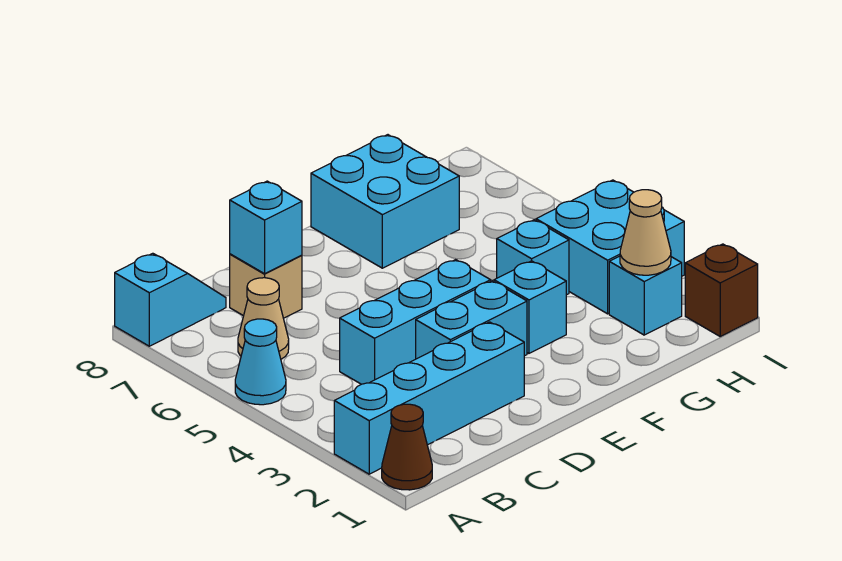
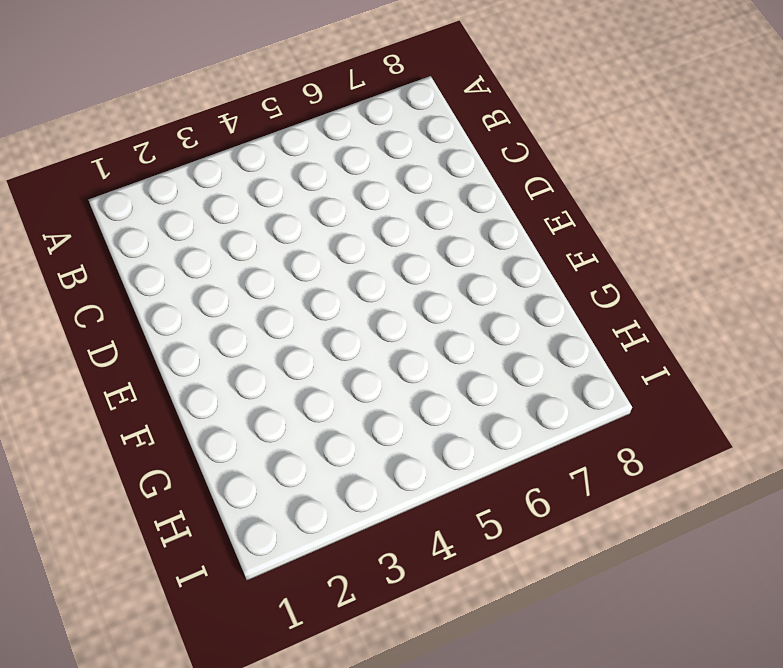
none -> brown cone A1 level 1
none -> cyan brick A2:D2 level 1
none -> cyan cone A5 level 1

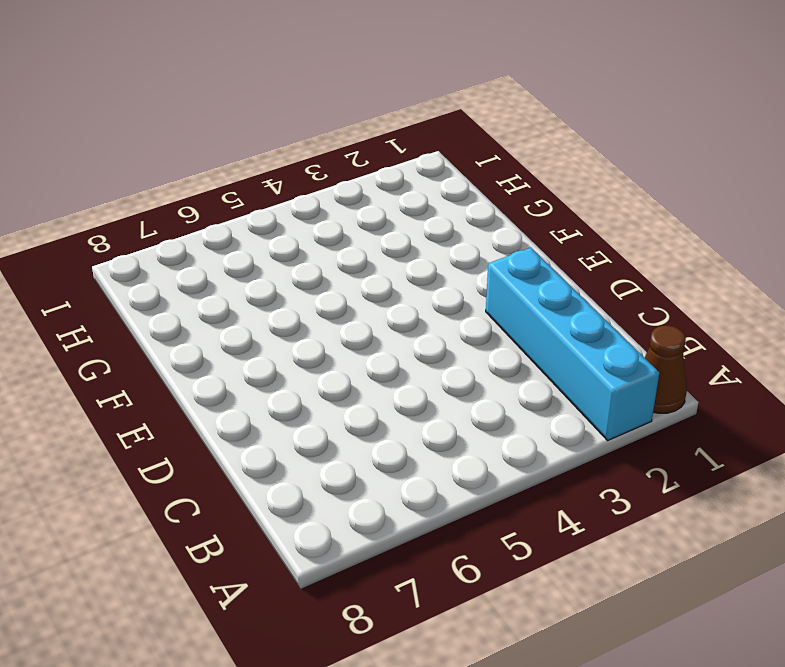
none -> cyan cone A5 level 1
none -> cyan slope A8:B8 level 1 top A
none -> tan cone B6 level 1

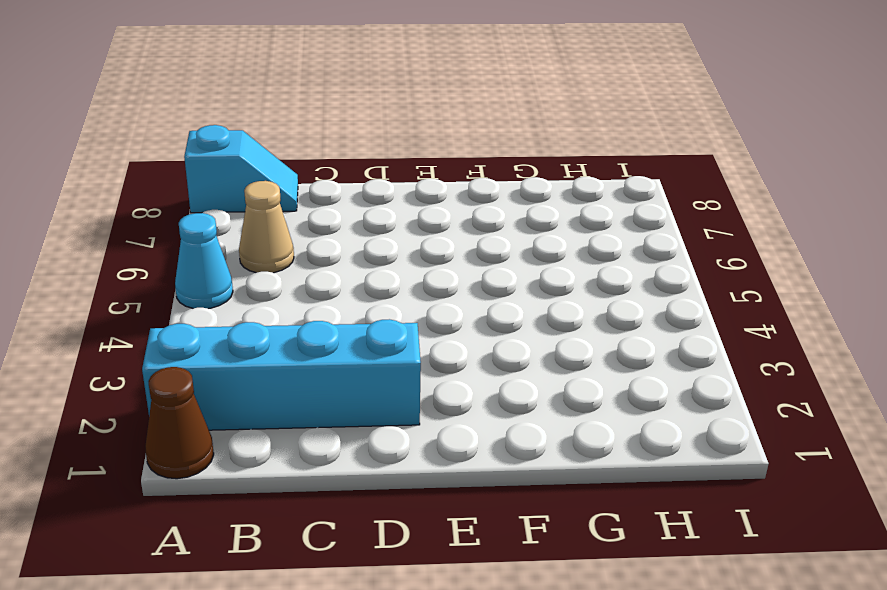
none -> cyan brick C4:E4 level 1
none -> tan brick C7 level 1
none -> cyan brick D3:E3 level 1

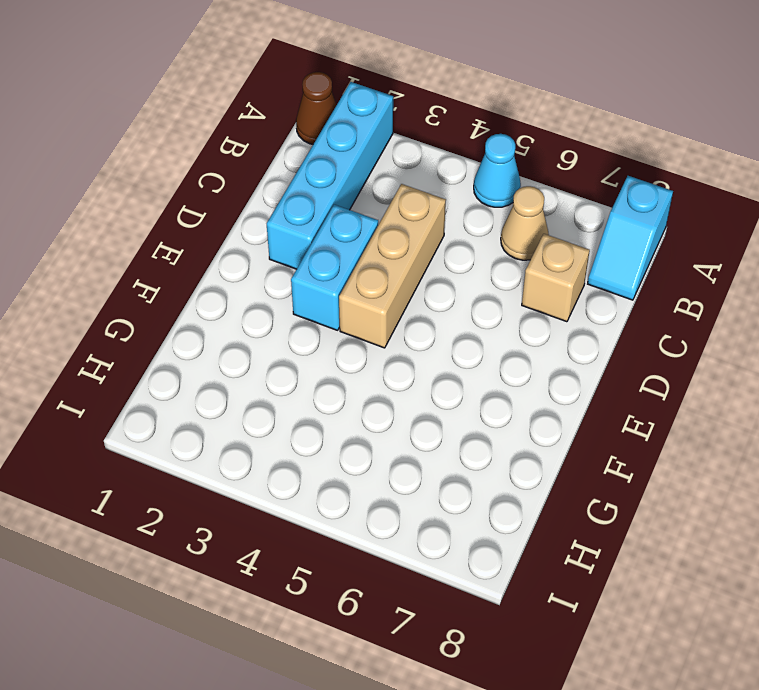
tan brick C4:E4 level 1 -> cyan brick C4:E4 level 1
none -> cyan brick F3 level 1
none -> cyan brick F7:G8 level 1
none -> cyan brick G4 level 1

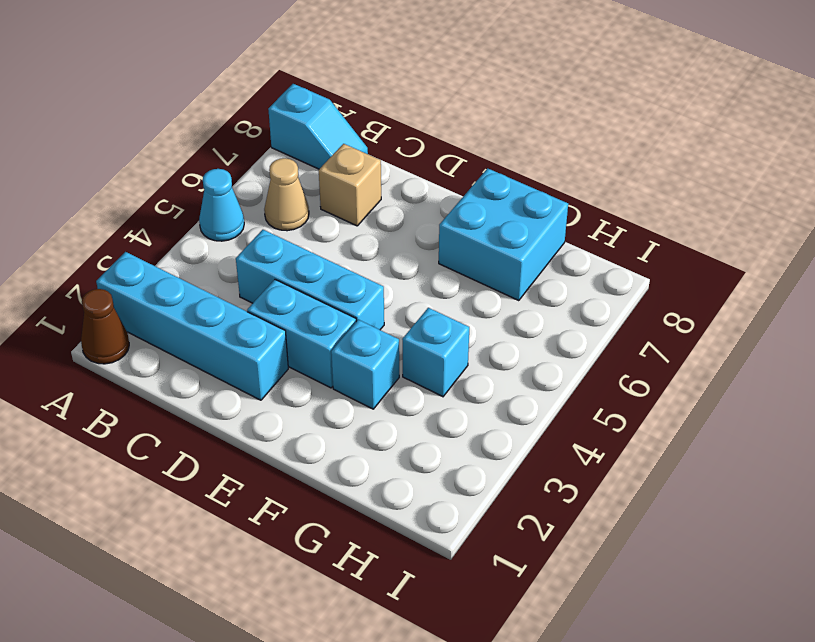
none -> cyan brick H2 level 1
none -> cyan brick H3:I4 level 1
none -> brown brick I1 level 1

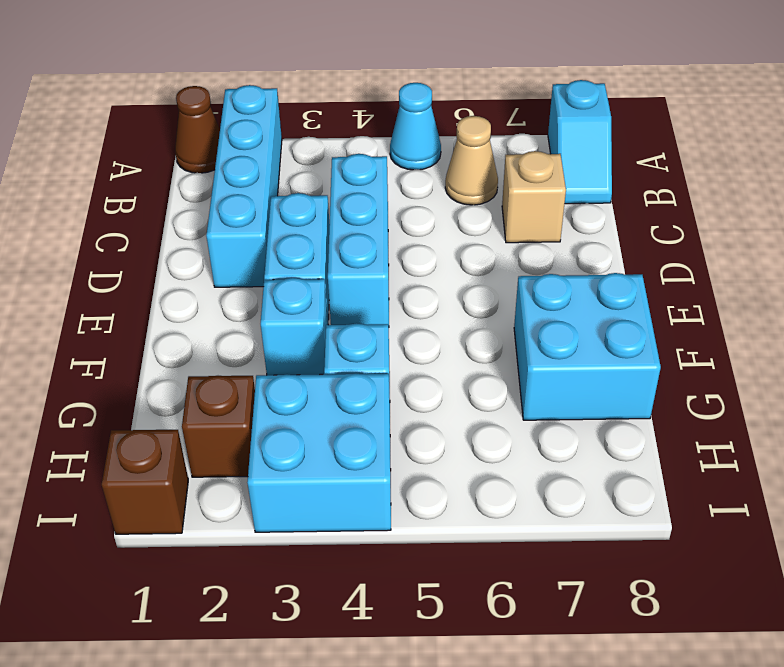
brown brick H2 level 1 -> cyan brick H2 level 1
none -> cyan brick C7 level 2
none -> tan cone H2 level 2

